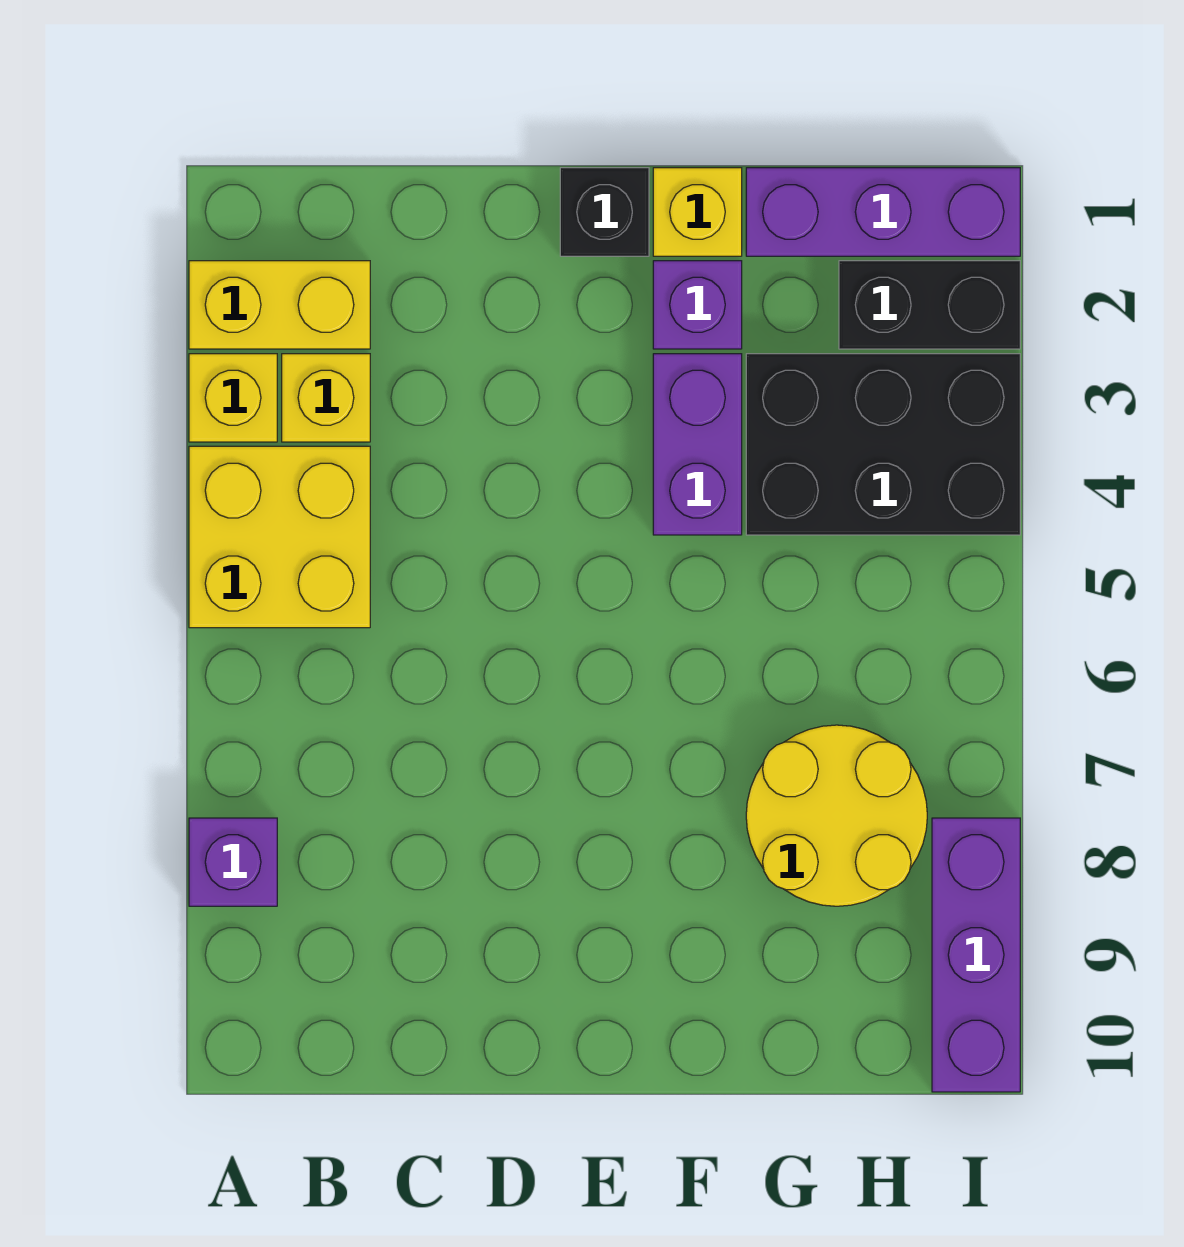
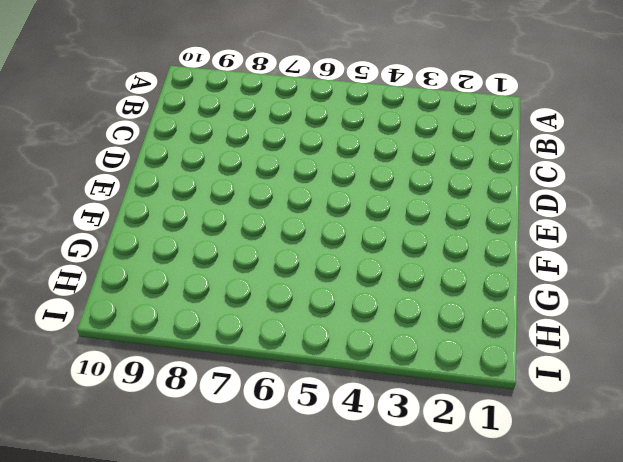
none -> yellow brick A2:B2 level 1
none -> yellow brick A3 level 1
none -> yellow brick A4:B5 level 1

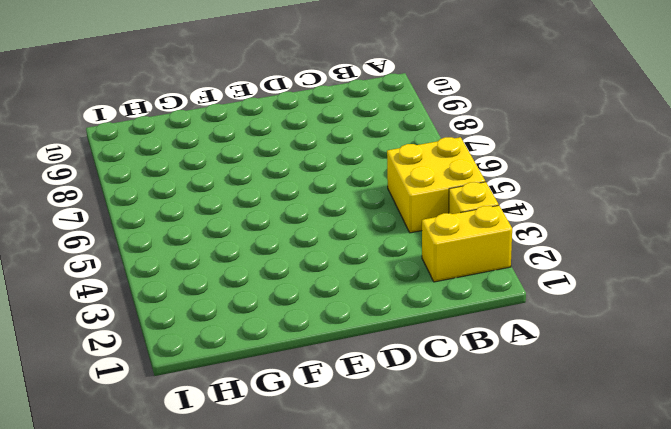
none -> purple brick A8 level 1
none -> yellow brick B3 level 1
none -> black brick E1 level 1

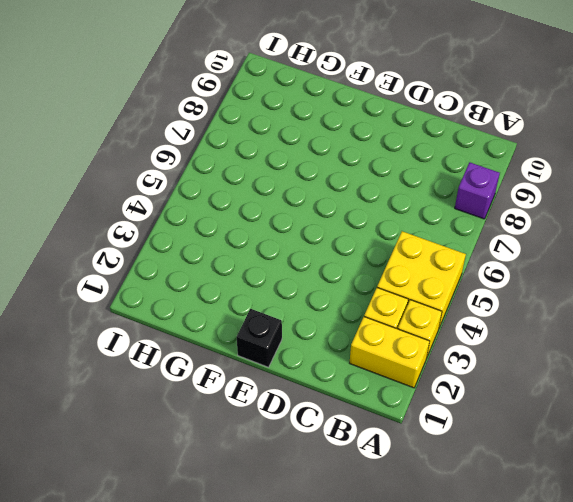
none -> yellow brick F1 level 1
none -> purple brick F2 level 1
none -> purple brick F3:F4 level 1

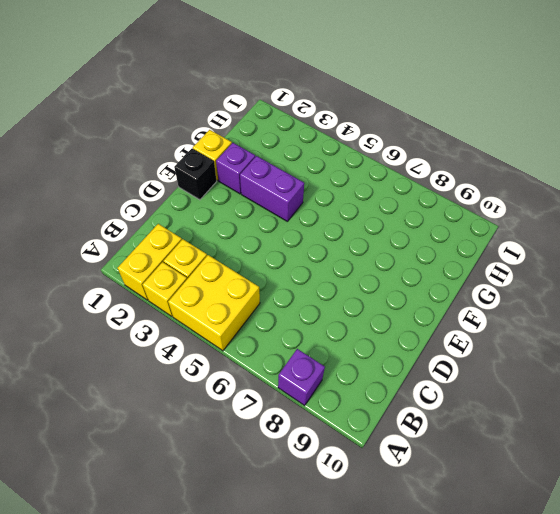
none -> purple brick G1:I1 level 1
none -> black brick G3:I4 level 1
none -> yellow round brick G7:H8 level 1

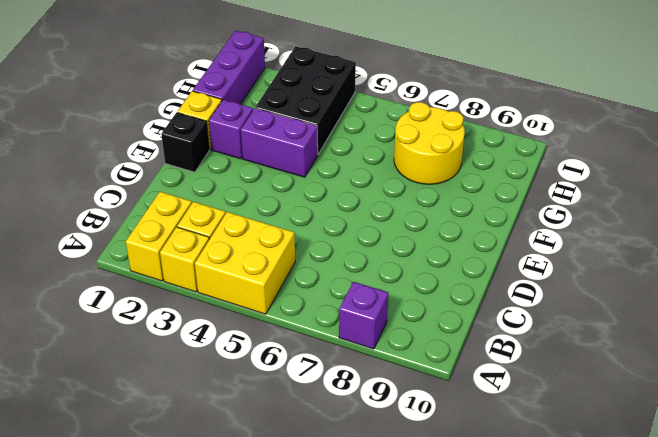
none -> black brick H2:I2 level 1
none -> purple brick I8:I10 level 1

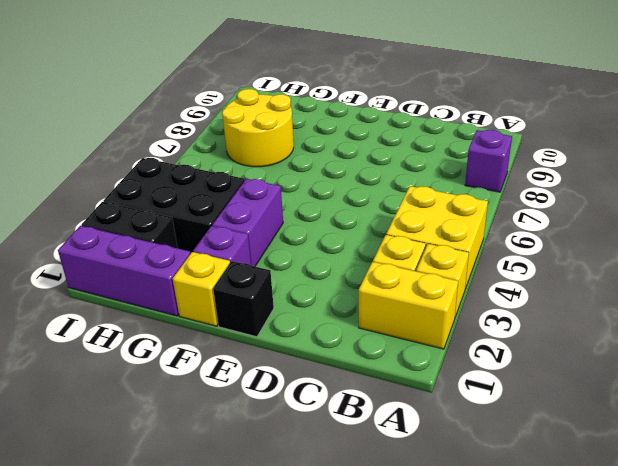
none -> purple brick I8:I10 level 1

